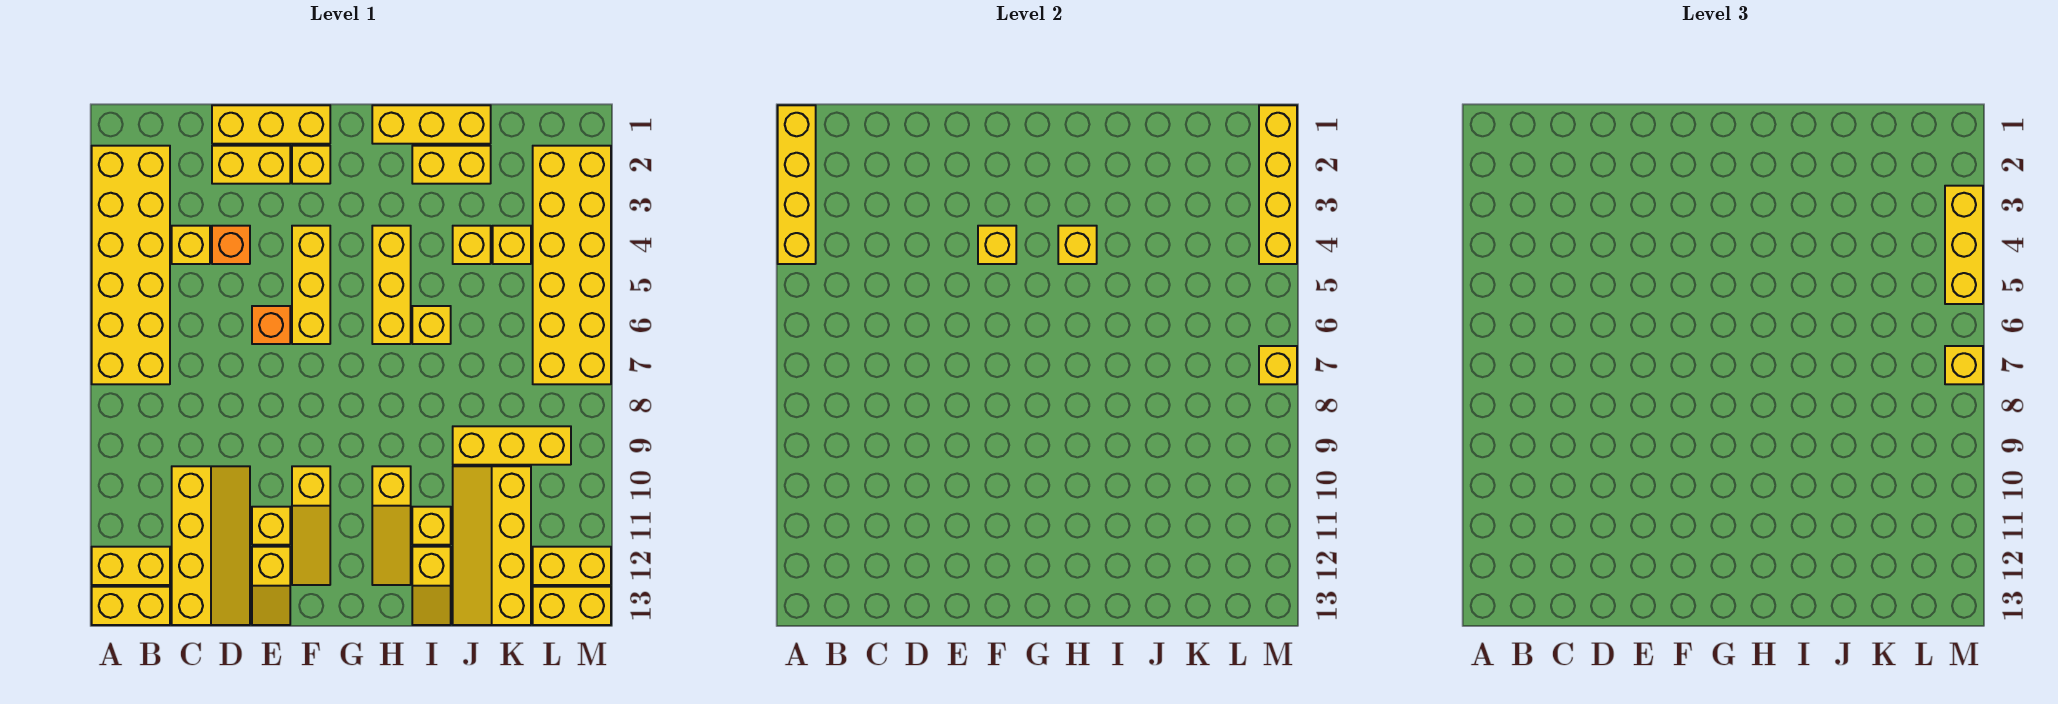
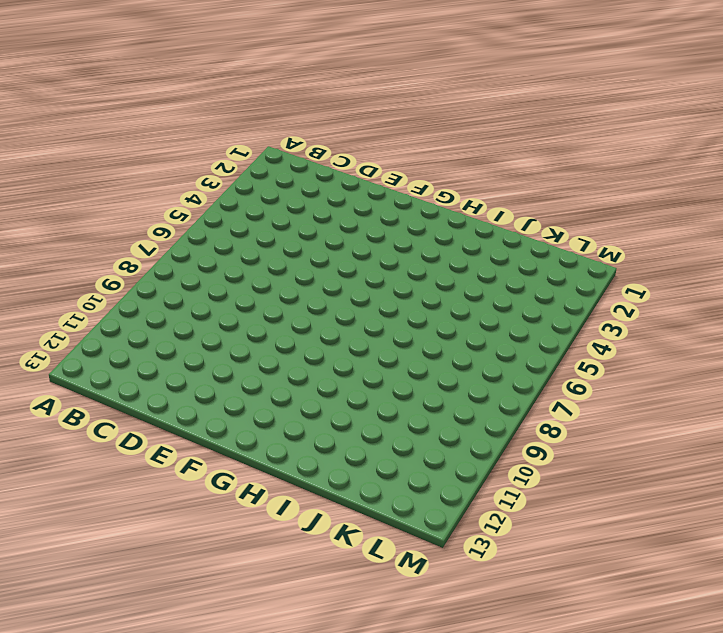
none -> yellow brick A2:B7 level 1
none -> yellow brick A12:B12 level 1
none -> yellow brick A13:B13 level 1
none -> yellow brick C4 level 1

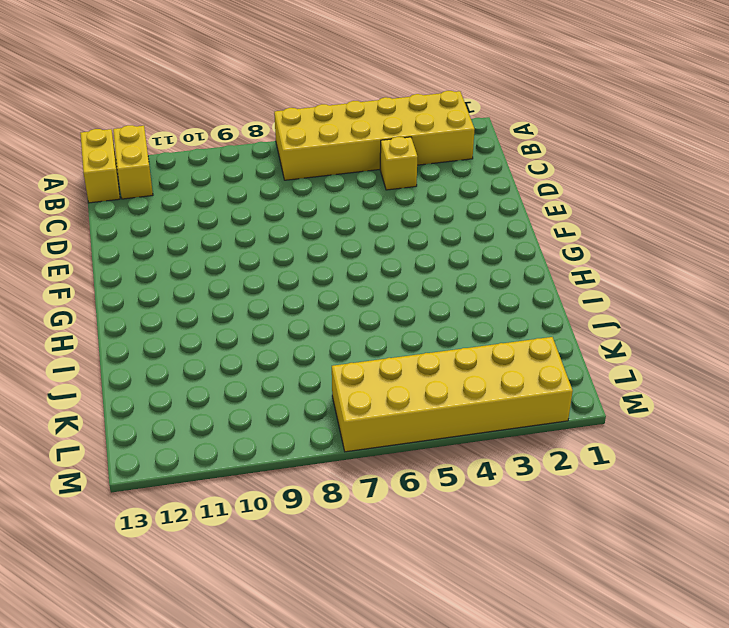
none -> yellow slope C10:D13 level 1 top C
none -> yellow brick D1:F1 level 1
none -> yellow brick D2:E2 level 1
none -> orange brick D4 level 1

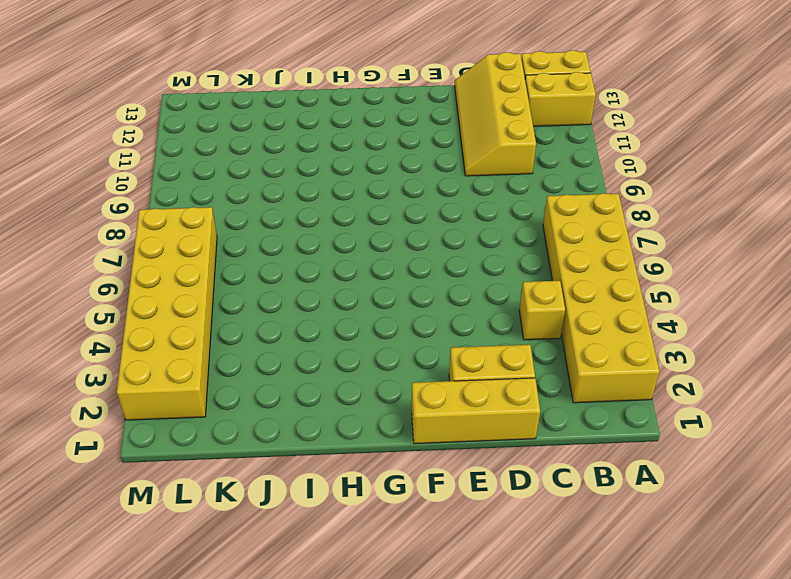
none -> orange brick D4 level 1
none -> orange brick E6 level 1
none -> yellow brick E11 level 1
none -> yellow slope E12:E13 level 1 top 12

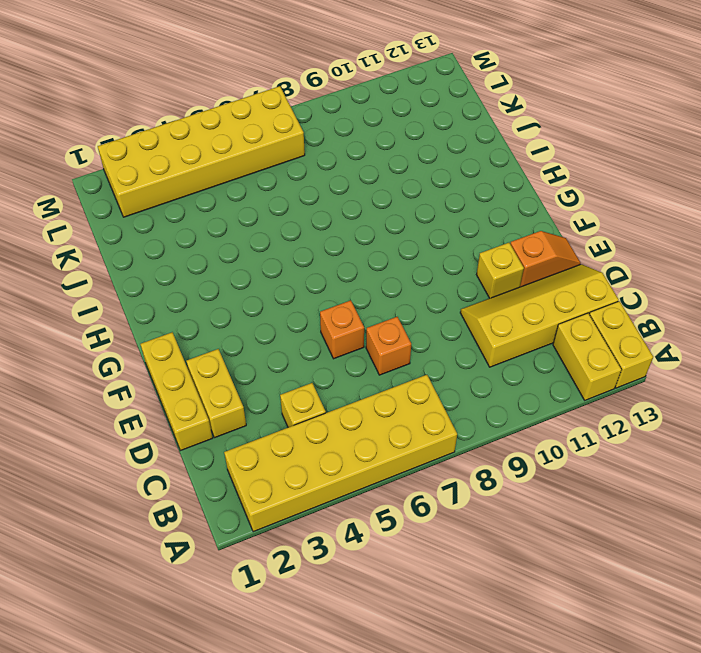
orange brick D7 level 1 -> orange brick D4 level 1
orange slope E12:E13 level 1 top 12 -> yellow slope E12:E13 level 1 top 12
none -> yellow brick F2 level 1
none -> yellow brick F4:F6 level 1
none -> yellow slope F10:F12 level 1 top 10
none -> yellow brick H1:J1 level 1

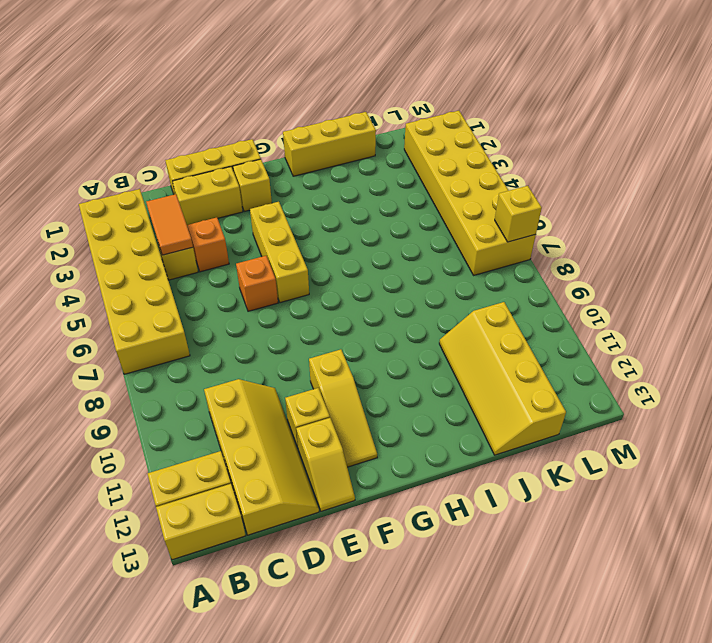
orange tile C3:C4 level 2 -> none
none -> yellow brick H4:H6 level 1
none -> yellow slope H10:H12 level 1 top 10
none -> yellow brick I2:J2 level 1
none -> yellow brick I6 level 1

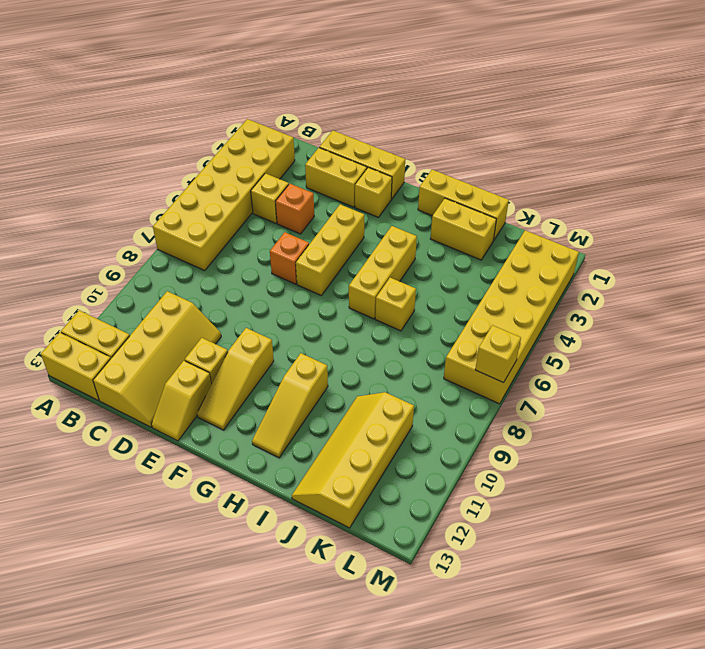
none -> yellow brick I11 level 1
none -> yellow slope I12:I13 level 1 top 12
none -> yellow brick J4 level 1
none -> yellow brick J9:L9 level 1

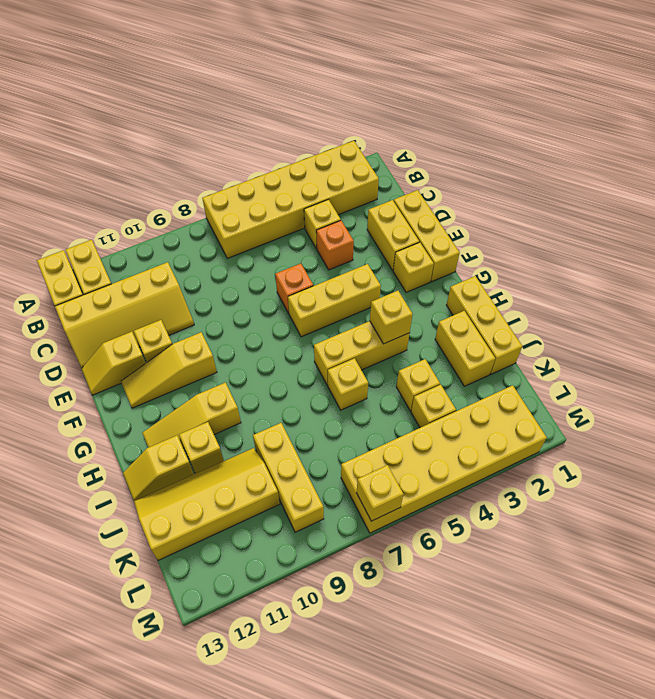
none -> yellow brick L12:M12 level 1
none -> yellow brick L13:M13 level 1
none -> yellow brick A1:A4 level 2
none -> yellow brick F4 level 2

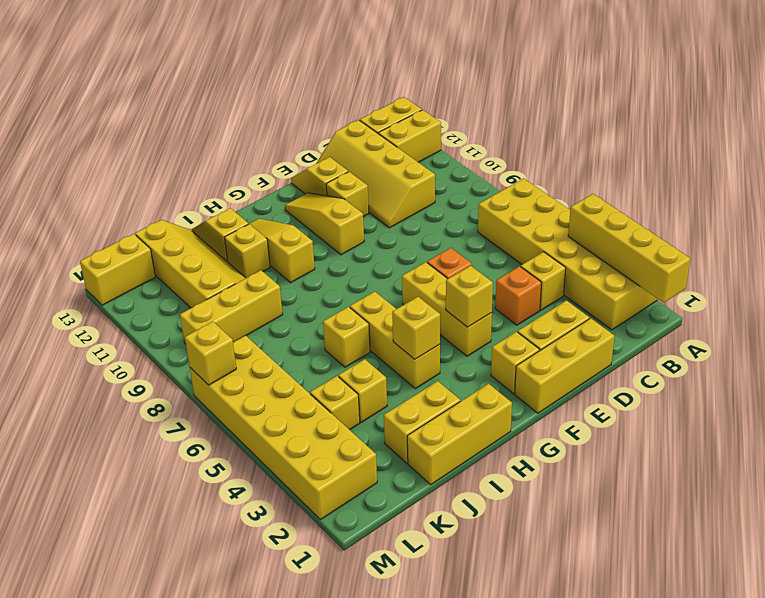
none -> yellow brick L12:M12 level 1
none -> yellow brick M1:M4 level 2
none -> yellow brick M3:M5 level 3
none -> yellow brick M7 level 3

